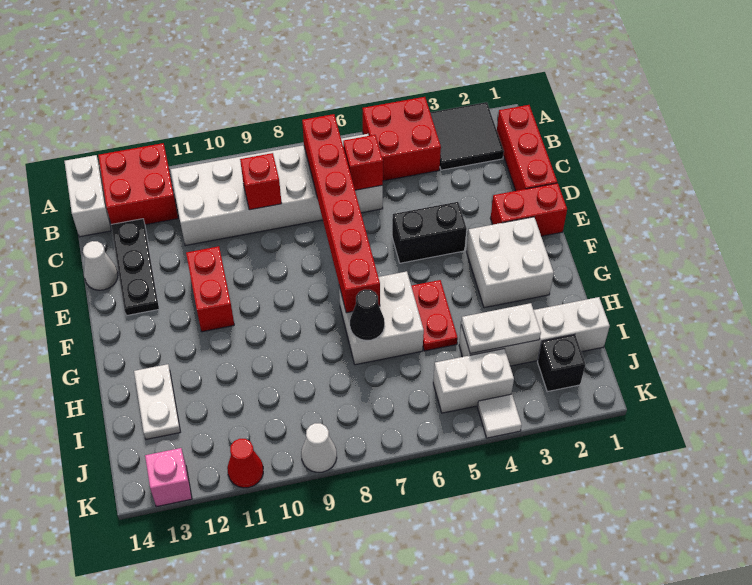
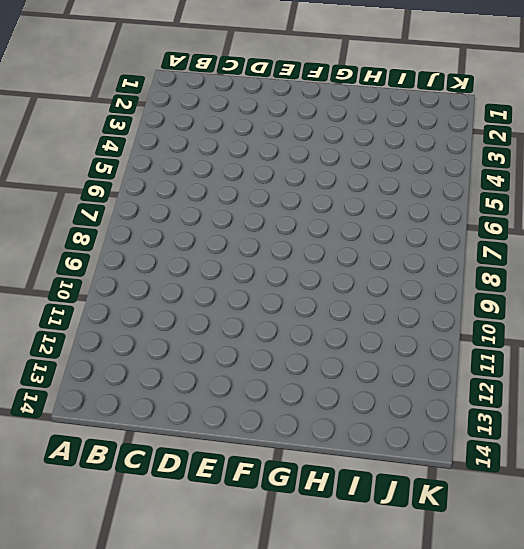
none -> black tile A2:B3 level 1
none -> red brick A4:B5 level 1
none -> red brick A12:B13 level 1

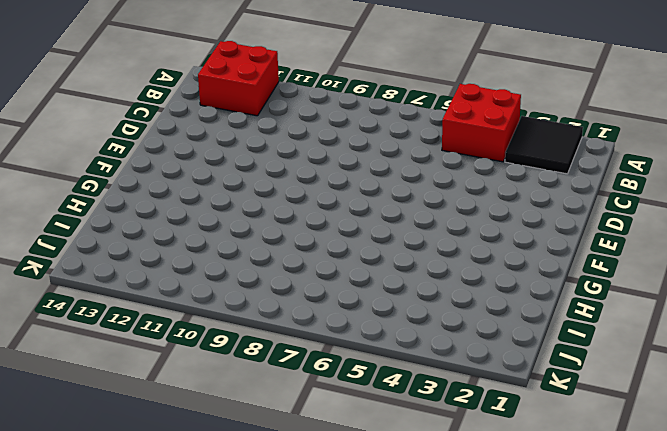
none -> white brick A14:B14 level 1
none -> red brick B1:D1 level 1
none -> white brick B6:C11 level 1

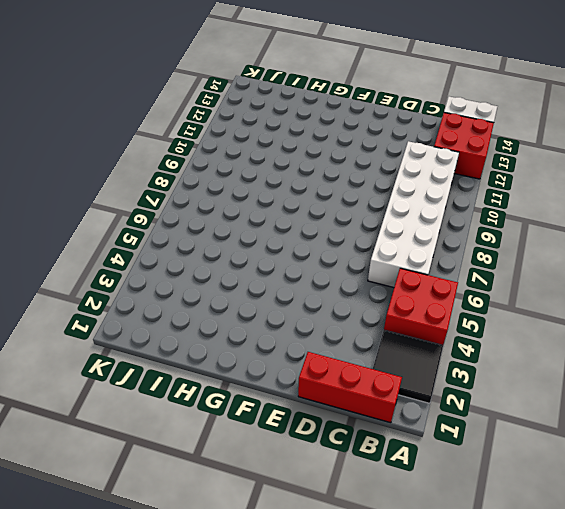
none -> black plate C13:E13 level 1
none -> white cone D14 level 1
none -> red brick E1:E2 level 1

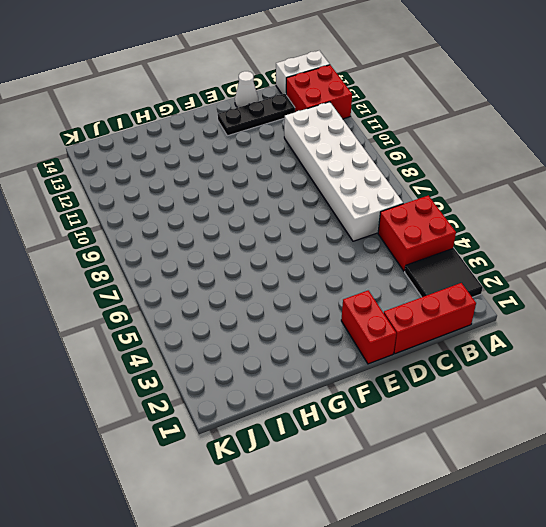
none -> black brick E4:E5 level 1
none -> red brick E11:F11 level 1
none -> white brick F2:G3 level 1

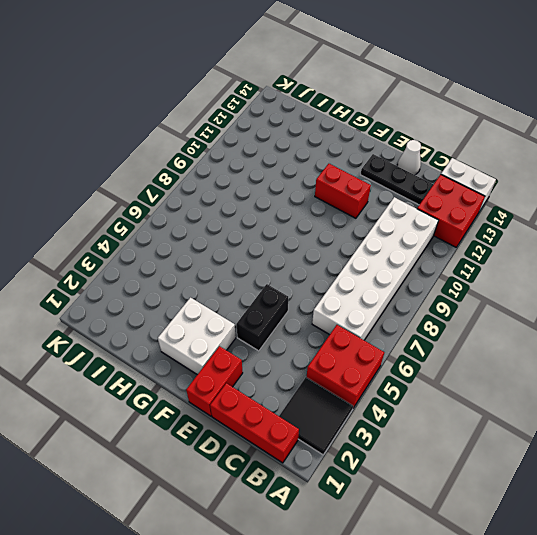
none -> red plate G5:H5 level 1
none -> white brick G6:H7 level 1
none -> white plate H13:I13 level 1

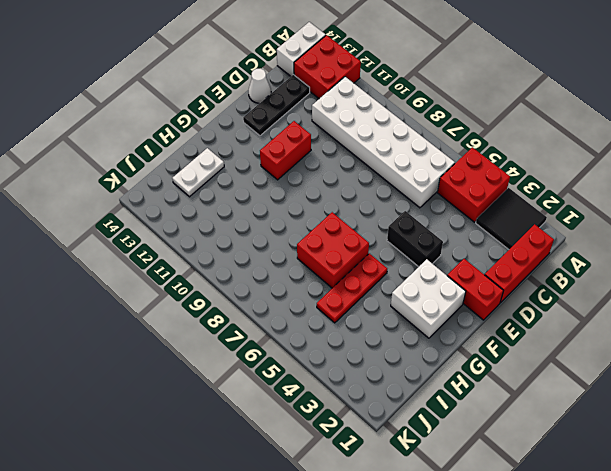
red plate G5:I5 level 1 -> red plate G5:H5 level 1
red brick G6:H7 level 1 -> white brick G6:H7 level 1
none -> white brick I1:I4 level 1
none -> black brick J2 level 1
none -> white brick J4:J5 level 1

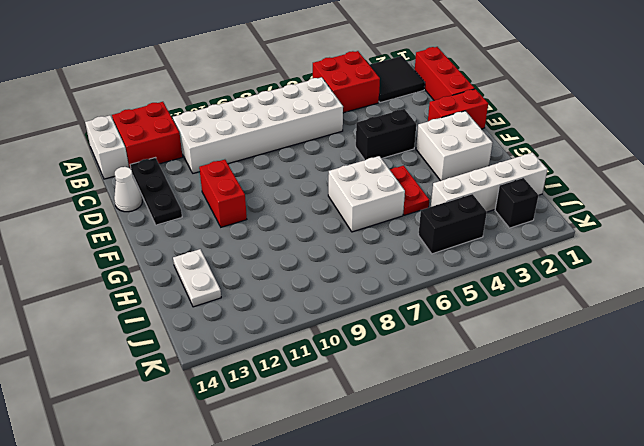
black brick J4:J5 level 1 -> white brick J4:J5 level 1
none -> white tile K4 level 1
none -> white cone K9 level 1
none -> red cone K11 level 1

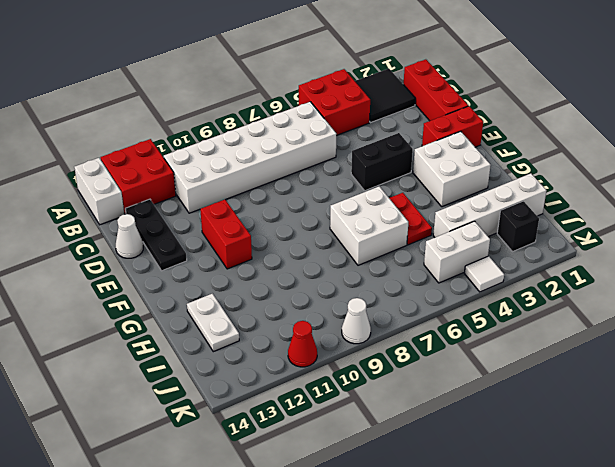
none -> pink brick K13 level 1
none -> red brick B7:G7 level 2
none -> red brick C6 level 2

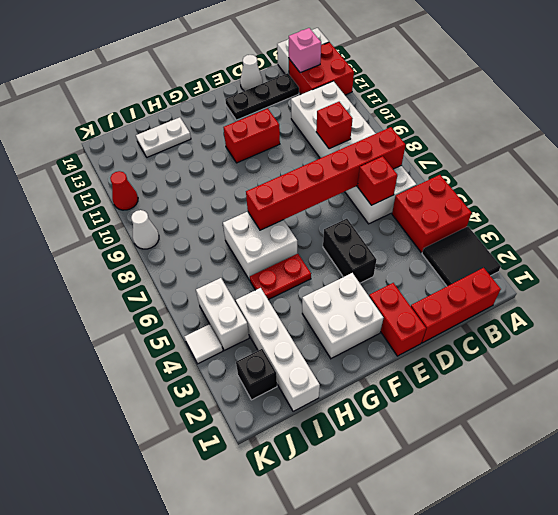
pink brick B13 level 2 -> pink brick K13 level 1
none -> black cone H7 level 2
none -> white plate I3:I4 level 2

